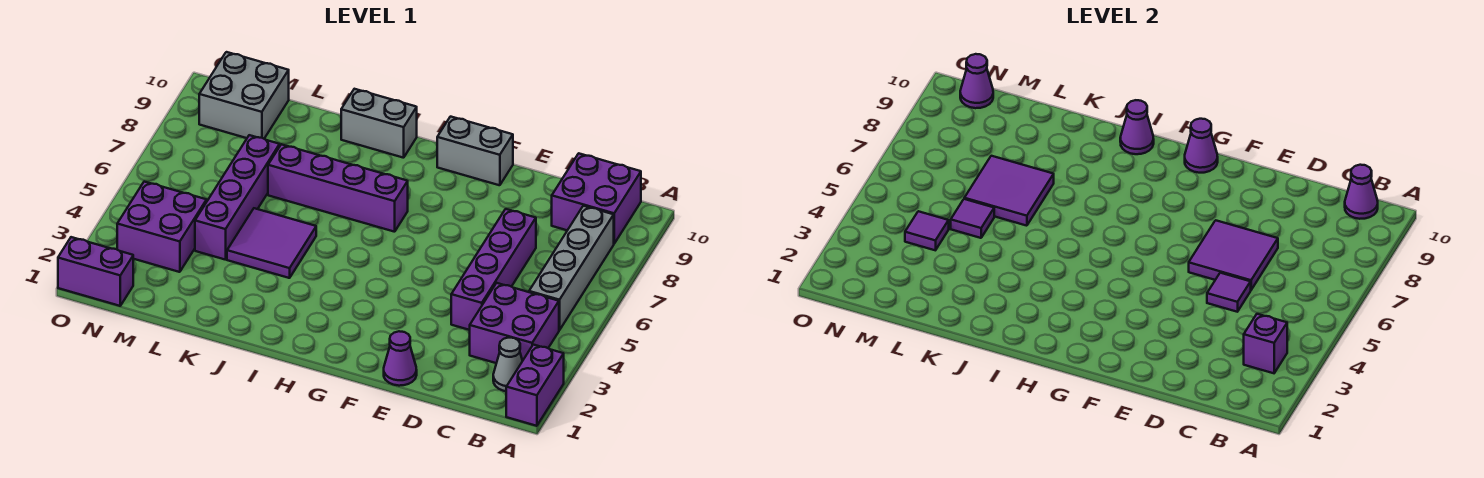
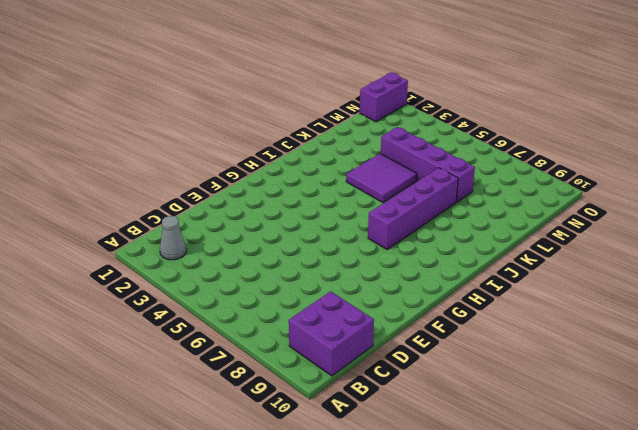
none -> purple brick A1:A2 level 1
none -> purple brick B3:C4 level 1
none -> grey brick B5:B8 level 1

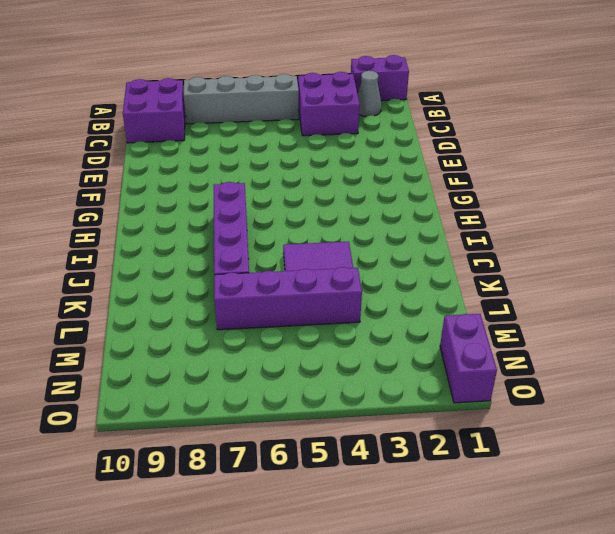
none -> purple brick D4:D7 level 1
none -> purple cone E1 level 1
none -> grey brick F10:G10 level 1

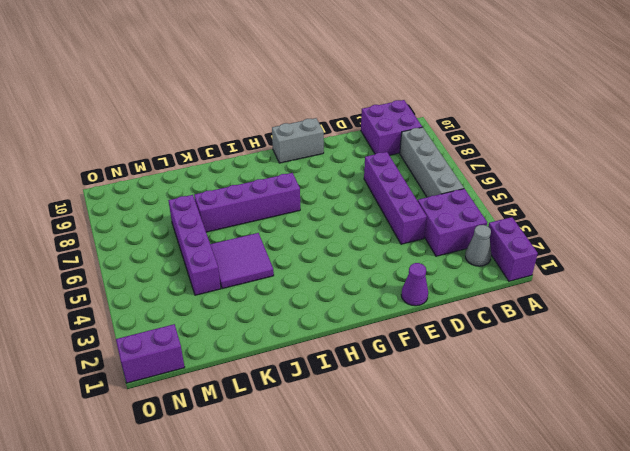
none -> grey brick I10:J10 level 1
none -> purple brick M3:N4 level 1
none -> grey brick M9:N10 level 1

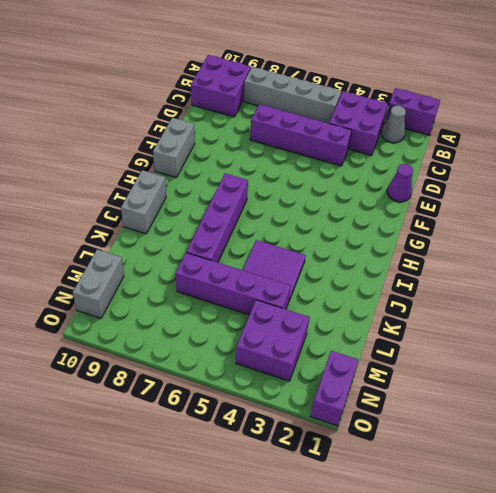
grey brick M10:N10 level 1 -> grey brick M9:N10 level 1
none -> purple brick B3 level 2
none -> purple cone B10 level 2
none -> purple tile D5 level 2

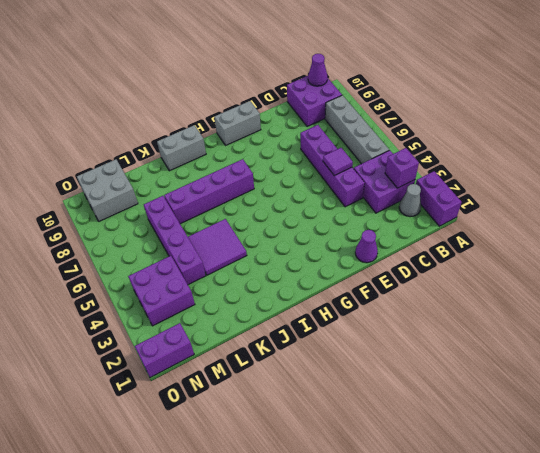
none -> purple tile D6:E7 level 2
none -> purple cone G10 level 2
none -> purple cone I10 level 2

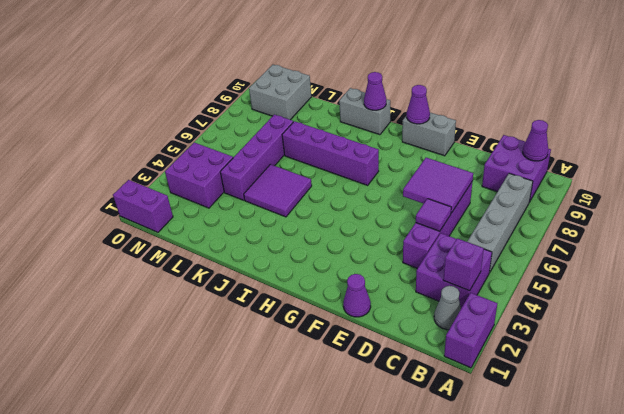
none -> purple tile K6:L7 level 2
none -> purple tile L5 level 2
none -> purple tile M4 level 2

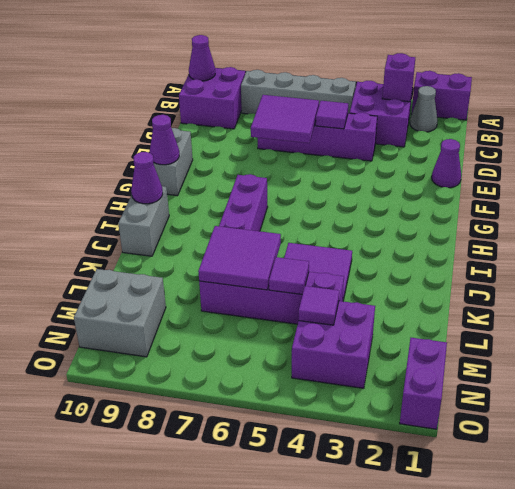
none -> purple cone N10 level 2

